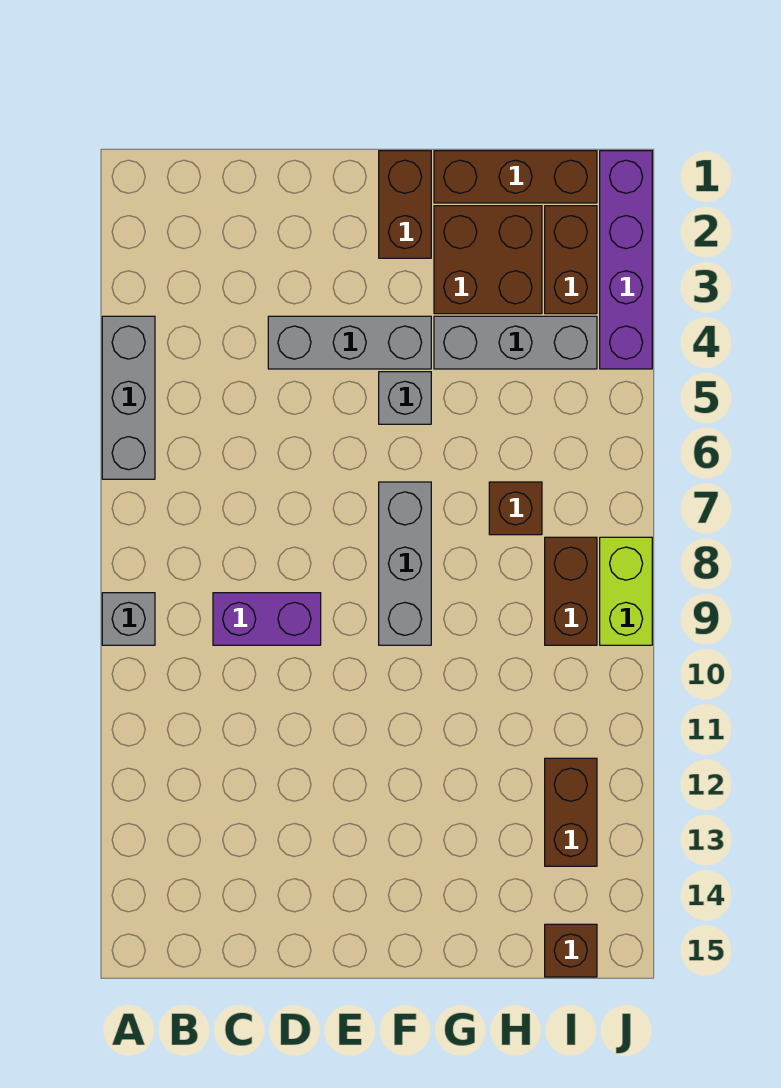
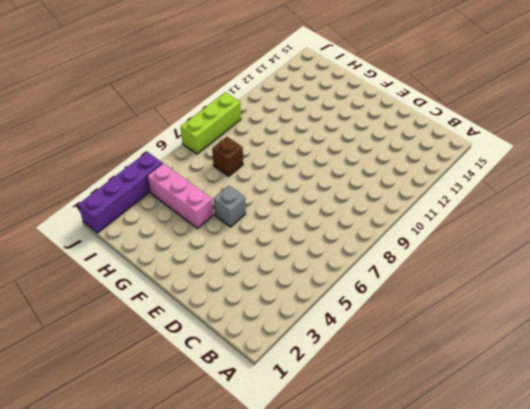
pink brick G4:I4 level 1 -> grey brick G4:I4 level 1
lime brick J7:J9 level 1 -> lime brick J8:J9 level 1
none -> grey brick A4:A6 level 1
none -> grey brick A9 level 1
none -> purple brick C9:D9 level 1

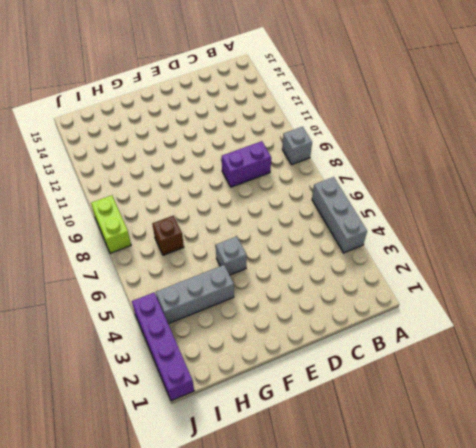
none -> grey brick D4:F4 level 1
none -> brown brick F1:F2 level 1
none -> grey brick F7:F9 level 1

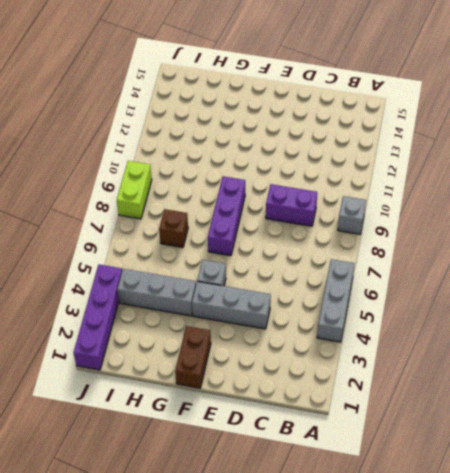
purple brick F7:F9 level 1 -> grey brick F7:F9 level 1
none -> brown brick G1:I1 level 1
none -> brown brick G2:H3 level 1
none -> brown brick I2:I3 level 1

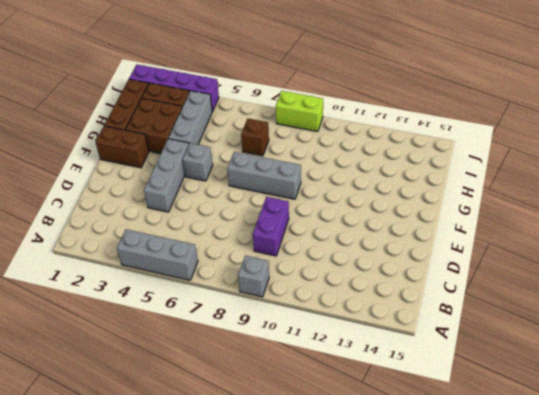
none -> brown brick I8:I9 level 1
none -> brown brick I12:I13 level 1
none -> brown brick I15 level 1

